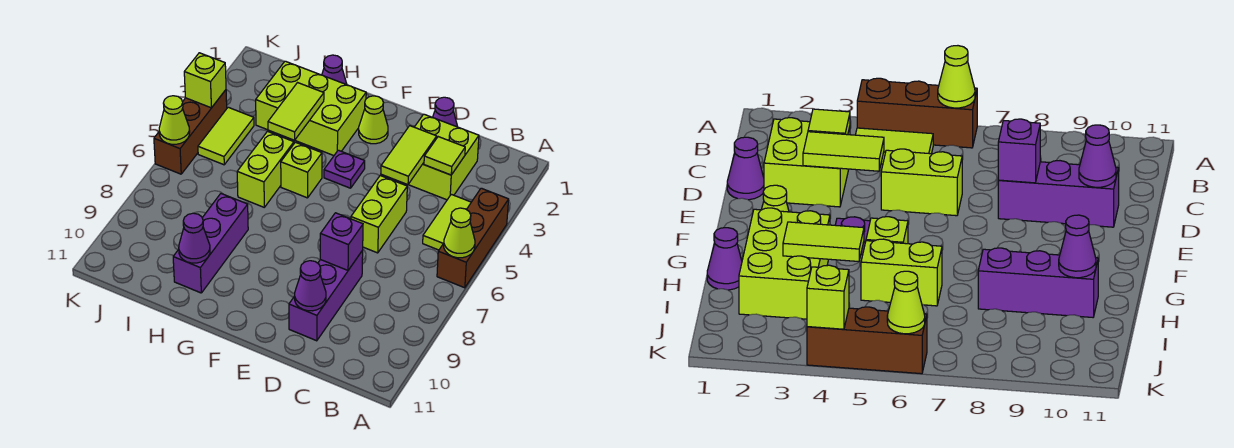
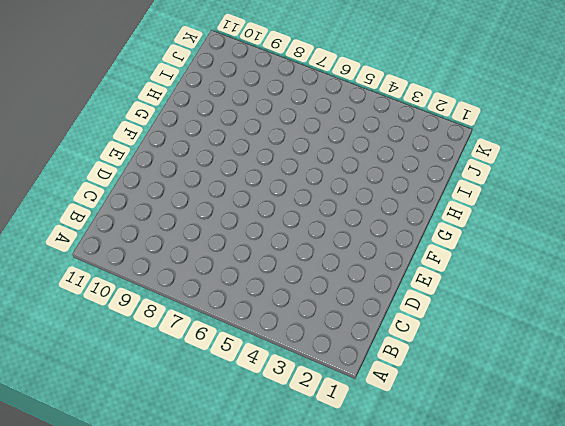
none -> brown brick A4:A6 level 1
none -> lime tile B4:B5 level 1
none -> lime brick C2:D3 level 1

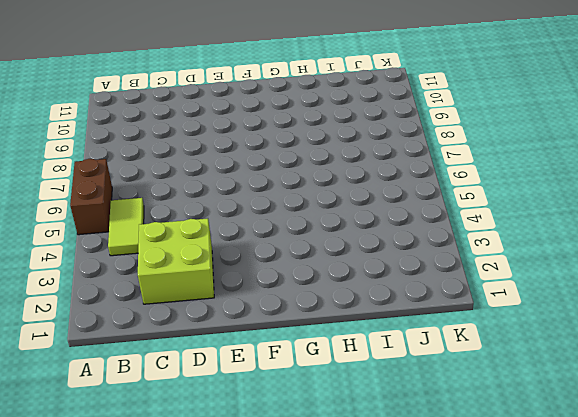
brown brick A5:A6 level 1 -> brown brick A4:A6 level 1
none -> purple cone D1 level 1
none -> lime brick D5:D6 level 1
none -> purple brick D8:D10 level 1

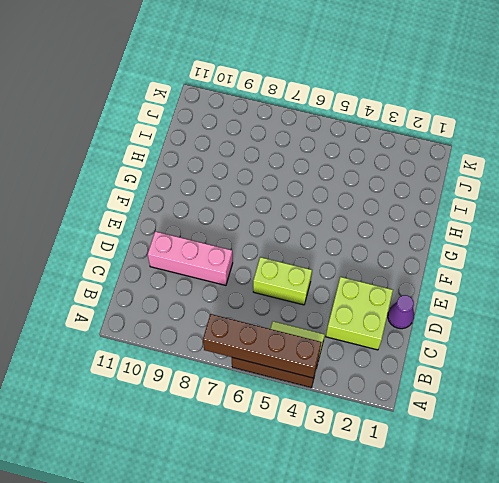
brown brick A4:A7 level 2 -> lime cone A6 level 2
pink brick D8:D10 level 1 -> purple brick D8:D10 level 1
none -> lime cone F2 level 1
none -> purple plate F4 level 1
none -> lime brick G2:I3 level 1

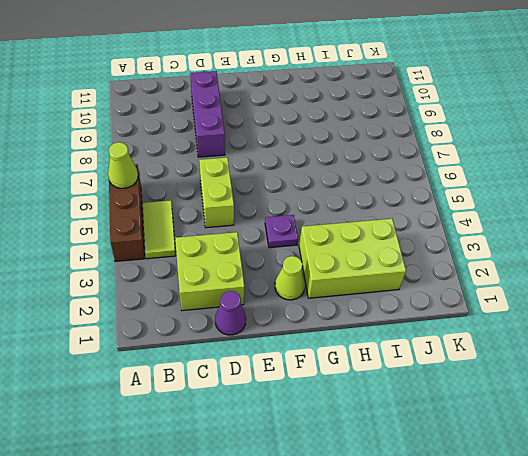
none -> lime brick G5 level 1
none -> purple cone H1 level 1
none -> lime brick H5:H6 level 1

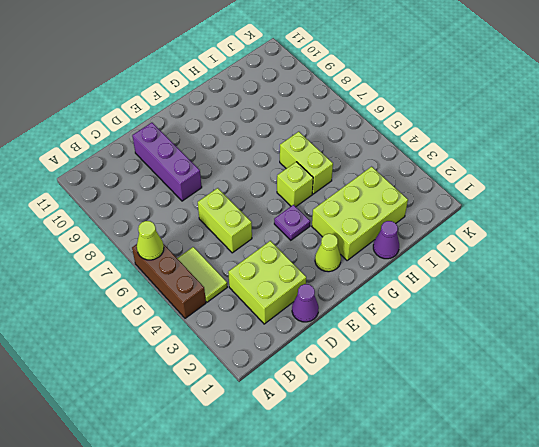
none -> purple brick H8:H10 level 1
none -> lime tile J4:J5 level 1
none -> brown brick K4:K6 level 1

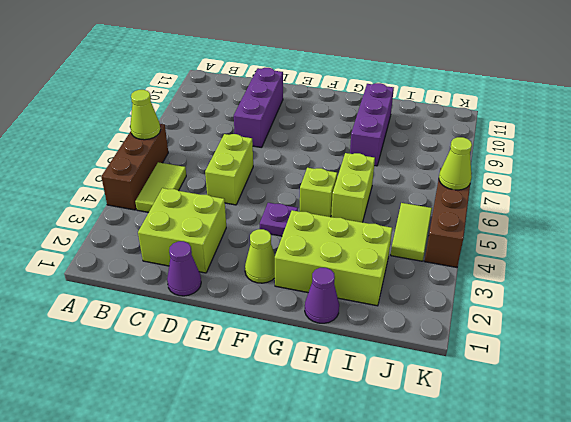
none -> lime tile C3 level 2
none -> lime tile D3:D4 level 2
none -> purple brick D8 level 2

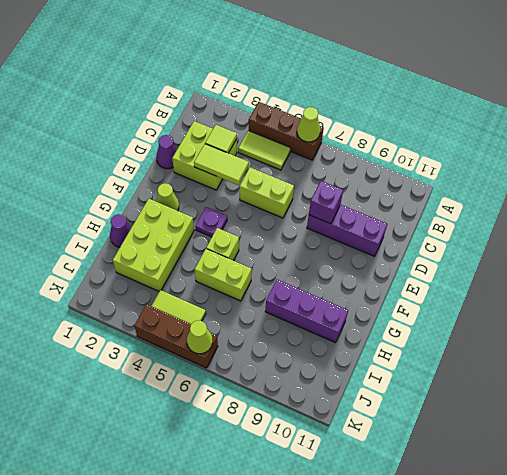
none -> purple cone D10 level 2
none -> lime tile H3:H4 level 2
none -> purple cone H10 level 2

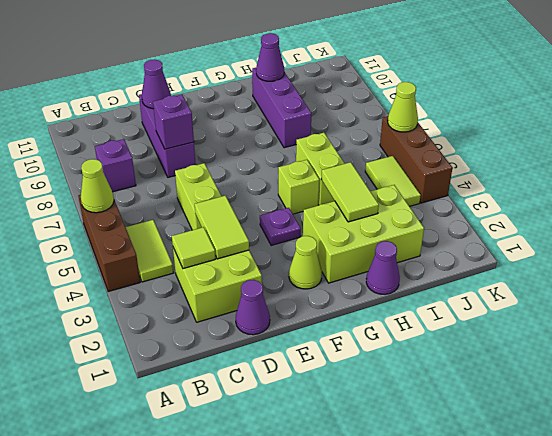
purple brick B8 level 1 -> none
none -> lime brick K4 level 2

